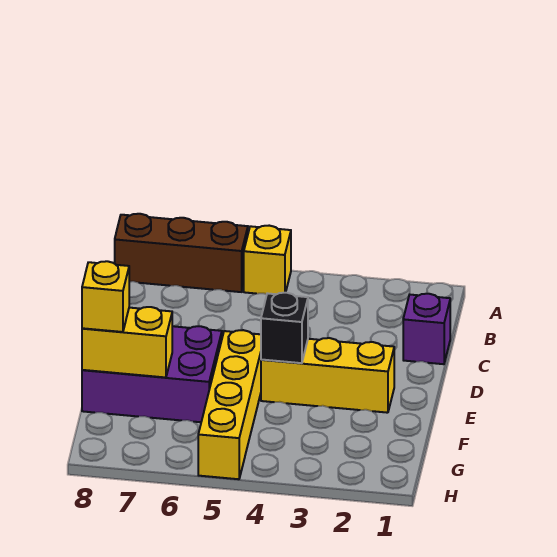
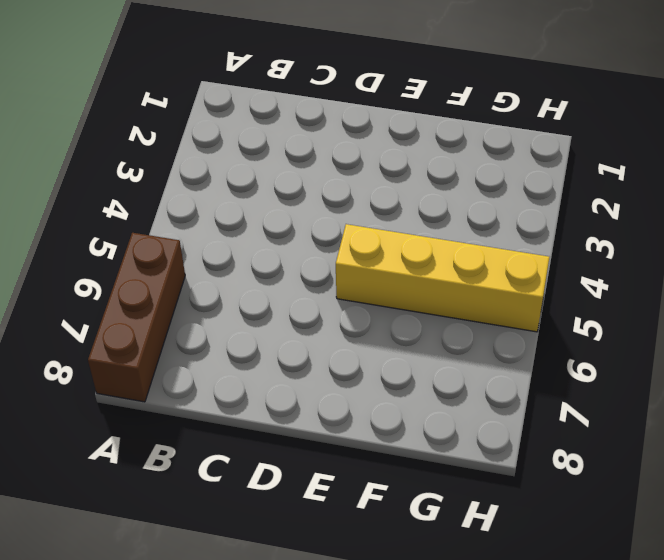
none -> yellow brick A5 level 1
none -> purple brick C1 level 1

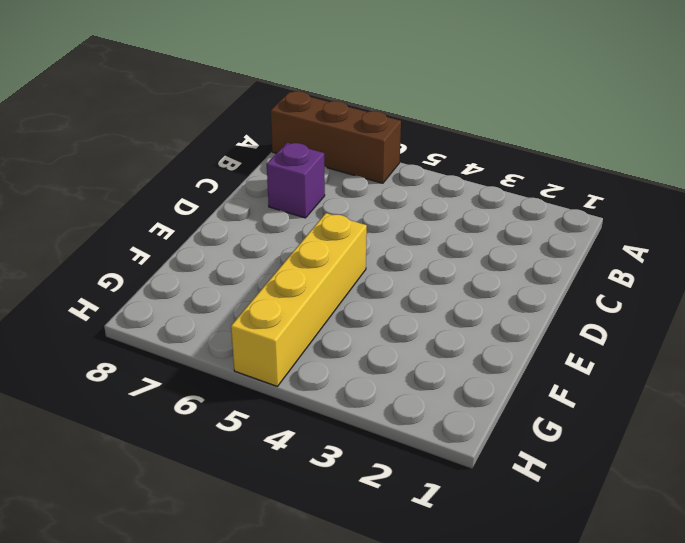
purple brick C7 level 1 -> purple brick C1 level 1
none -> yellow brick A5 level 1
none -> yellow brick E2:E4 level 1

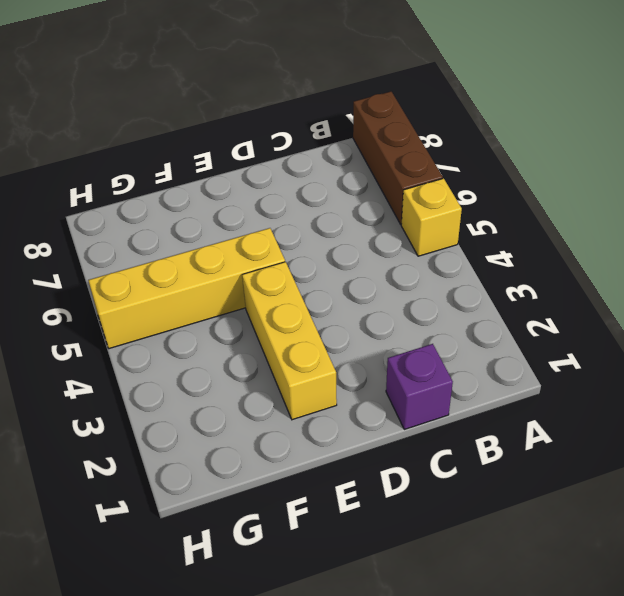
none -> purple brick E6:F8 level 1
none -> black brick E4 level 2

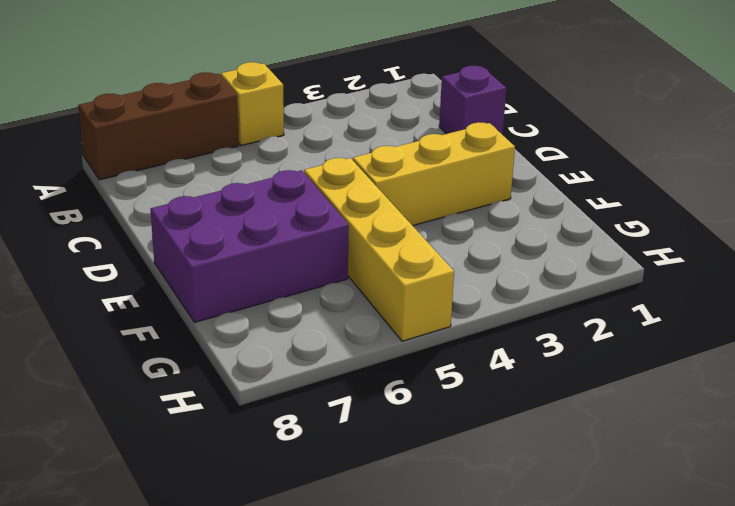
none -> black brick E4 level 2
none -> yellow brick F7:F8 level 2

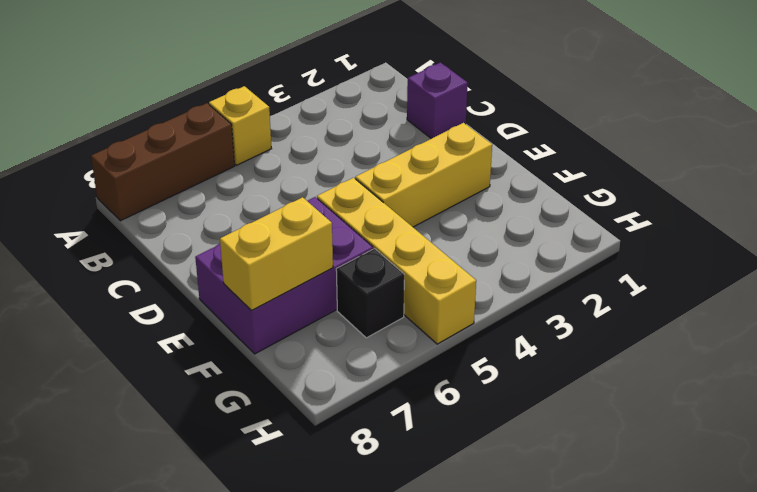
black brick G6 level 1 -> black brick E4 level 2
none -> yellow brick F8 level 3

